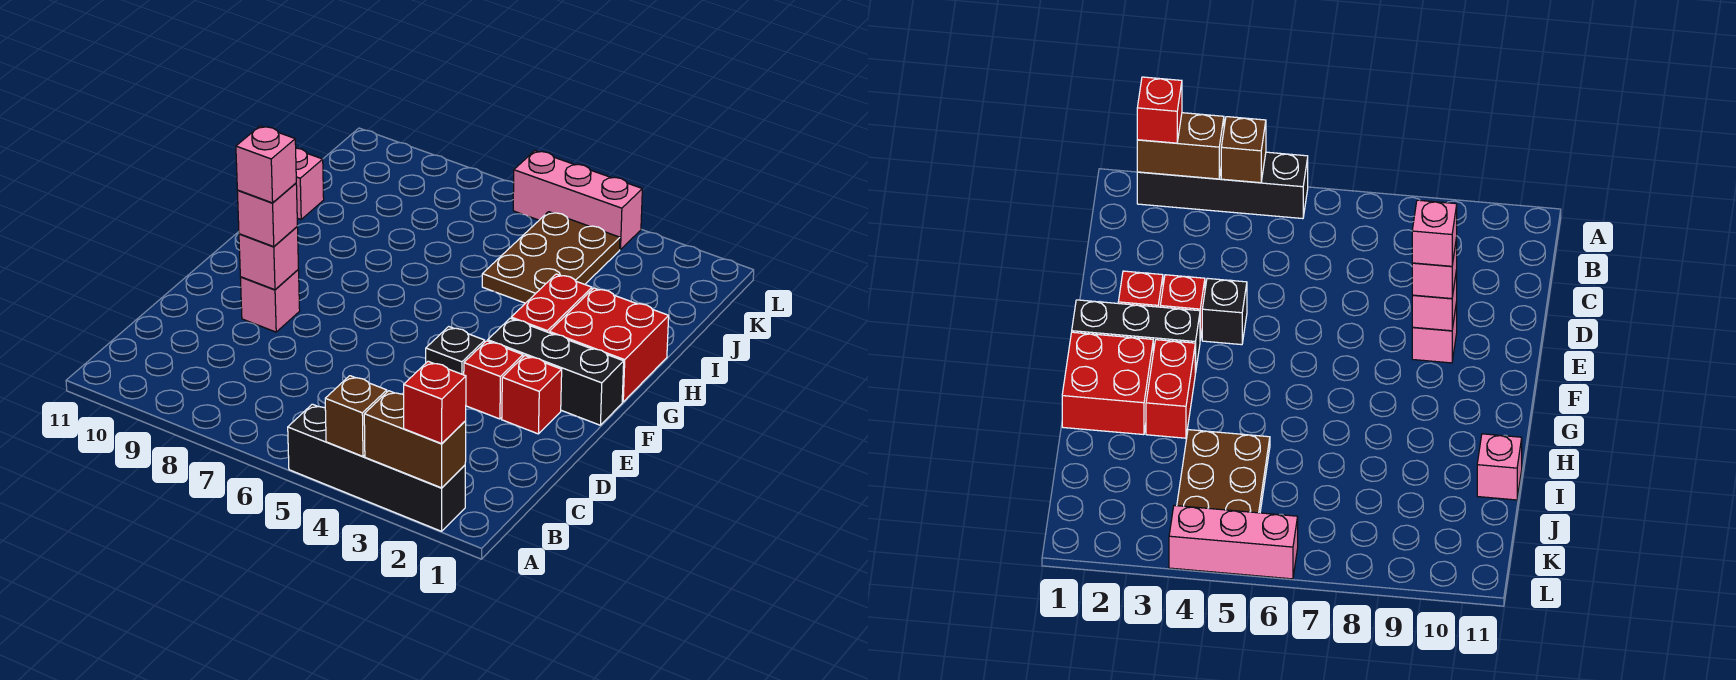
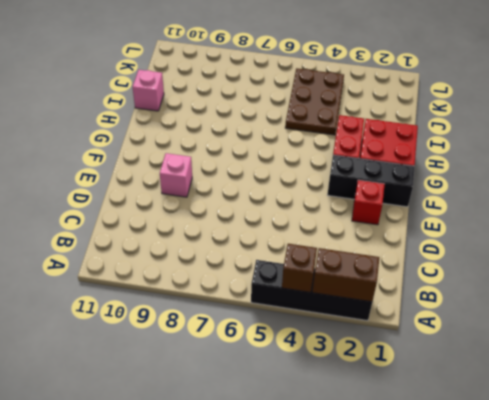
none -> red brick E3 level 1
none -> black brick E4 level 1
none -> pink brick L4:L6 level 1

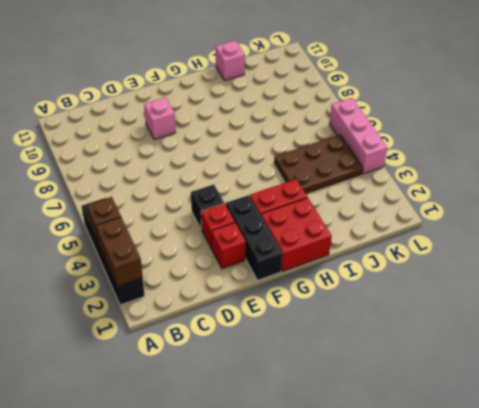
none -> pink brick E9 level 2
none -> red brick A2 level 3
none -> pink brick E9 level 3

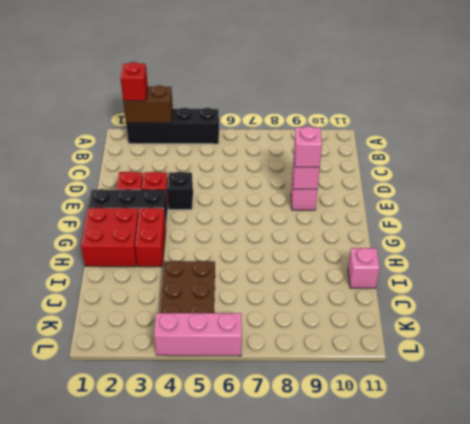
none -> brown brick A4 level 2
none -> pink brick E9 level 4

